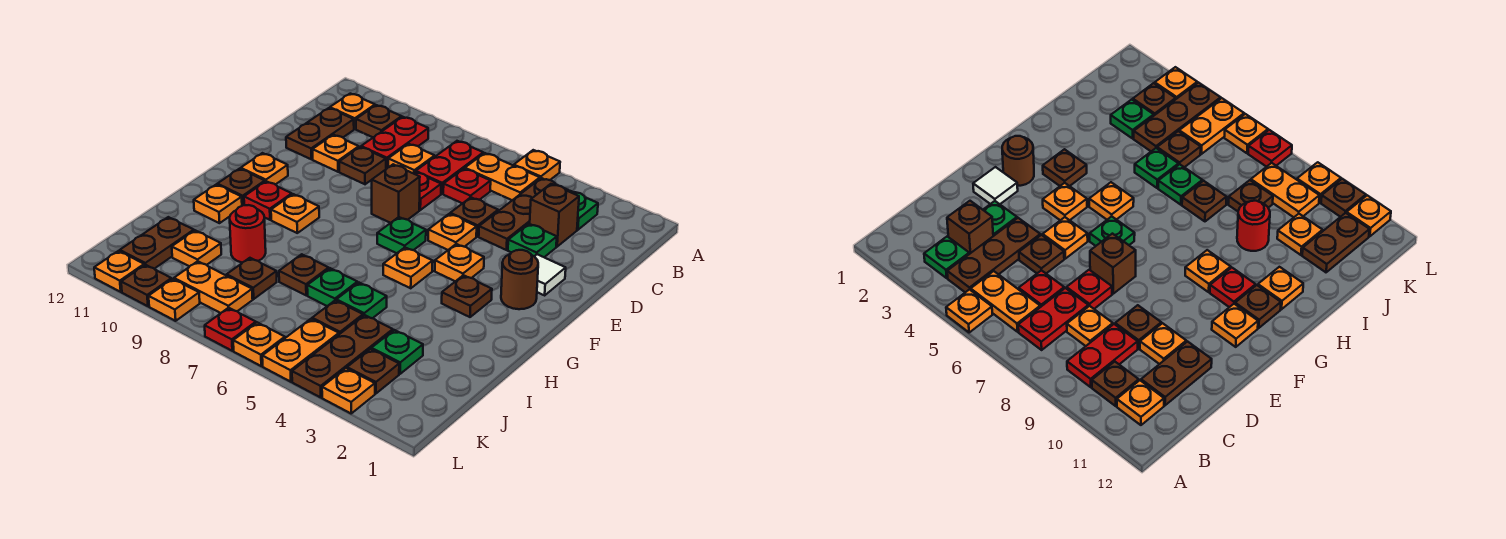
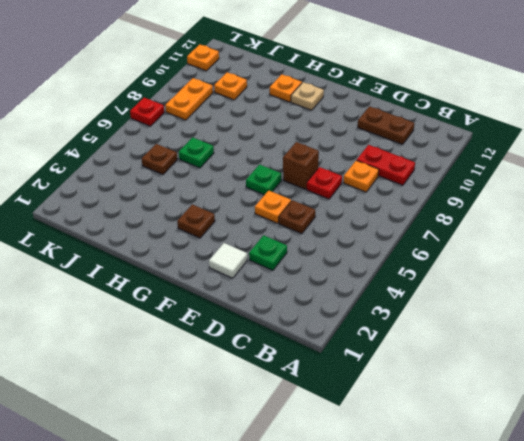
tan plate G11 level 1 -> brown plate G11 level 1
none -> orange plate A5 level 1
none -> green plate B3 level 1
none -> brown plate B4:D4 level 1
none -> orange plate B5:B6 level 1

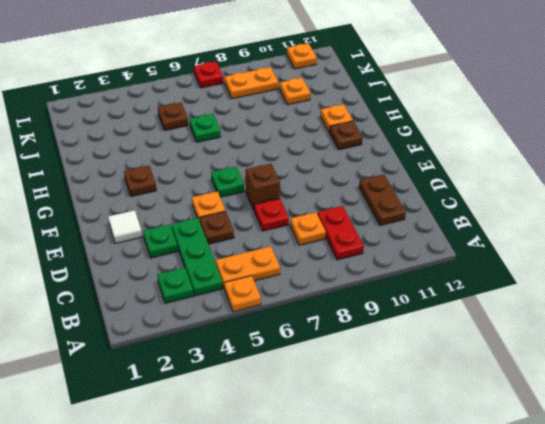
green plate B4:D4 level 1 -> brown plate B4:D4 level 1
none -> red plate B7:C7 level 1
none -> brown plate B10 level 1
none -> orange plate B11 level 1
none -> brown brick C3 level 1

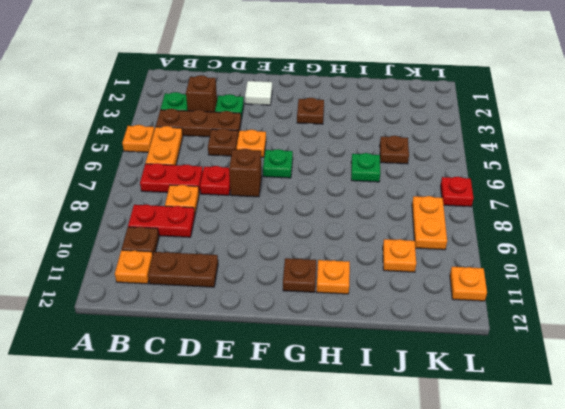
none -> red plate C6 level 1
none -> brown plate D9 level 1
none -> orange plate D10 level 1
none -> brown round brick F2 level 1

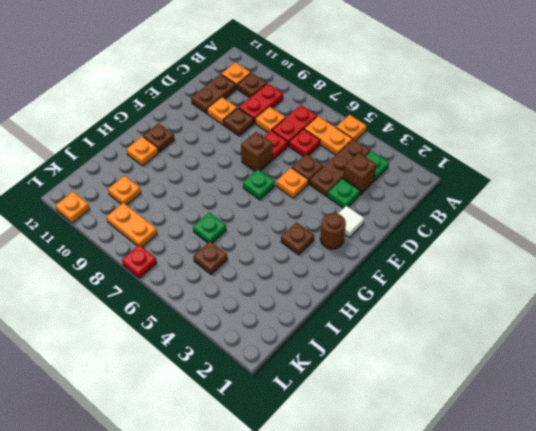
none -> orange plate F4 level 1
none -> orange plate F11 level 1
none -> orange plate G5 level 1
none -> orange plate G9 level 1

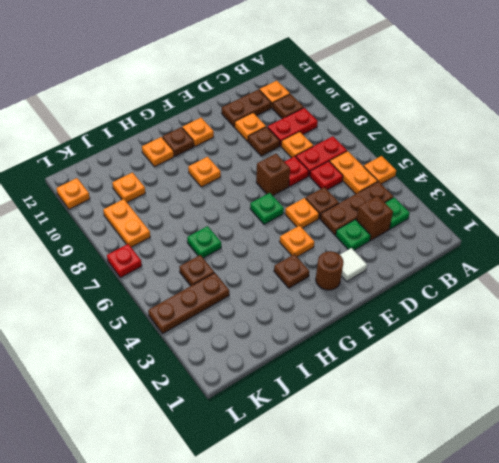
none -> orange plate G5 level 1
none -> red plate G10 level 1
none -> green plate I5 level 1
none -> brown plate I7 level 1

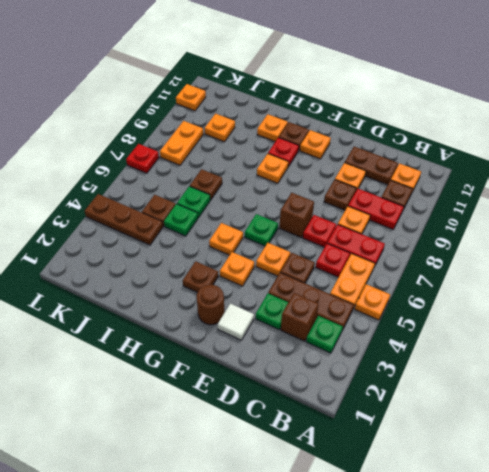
none -> red round brick I9 level 1
none -> green plate J3 level 1
none -> brown plate J8 level 1
none -> brown plate J11:K11 level 1

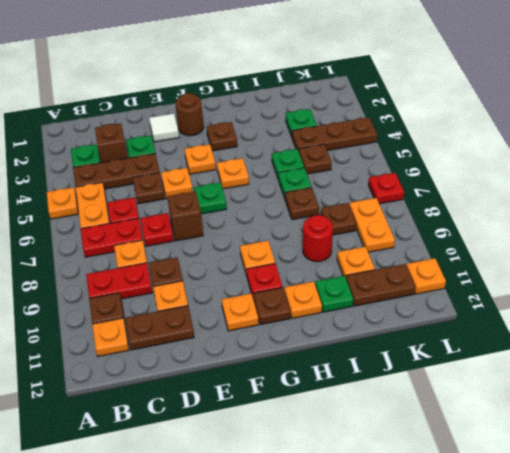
green plate I11 level 1 -> none
none -> brown plate K3 level 1
none -> orange plate K5:L5 level 1
none -> orange plate L3 level 1
none -> orange plate L6 level 1

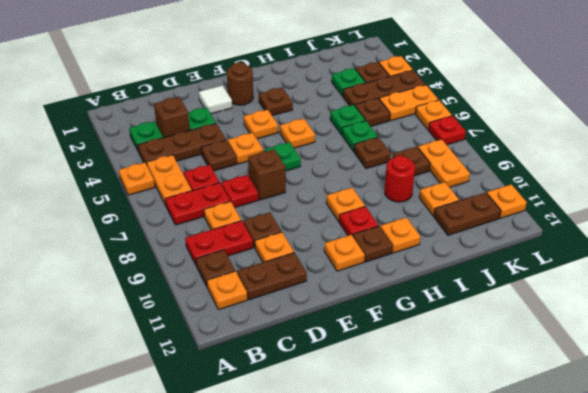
none -> orange plate L9 level 1
none -> brown plate L10 level 1

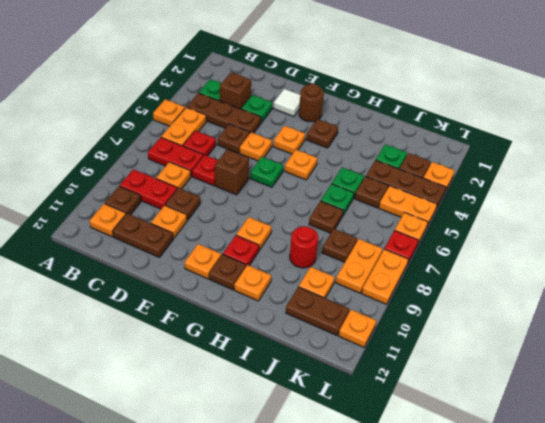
orange plate L8:L9 level 1 -> orange plate L9 level 1
none -> brown plate L10 level 1

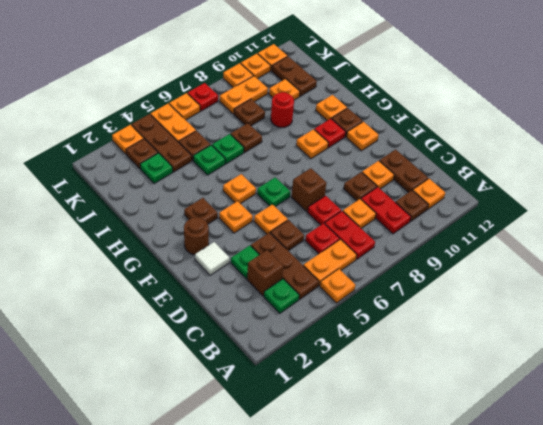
orange plate L10 level 1 -> brown plate L10 level 1

